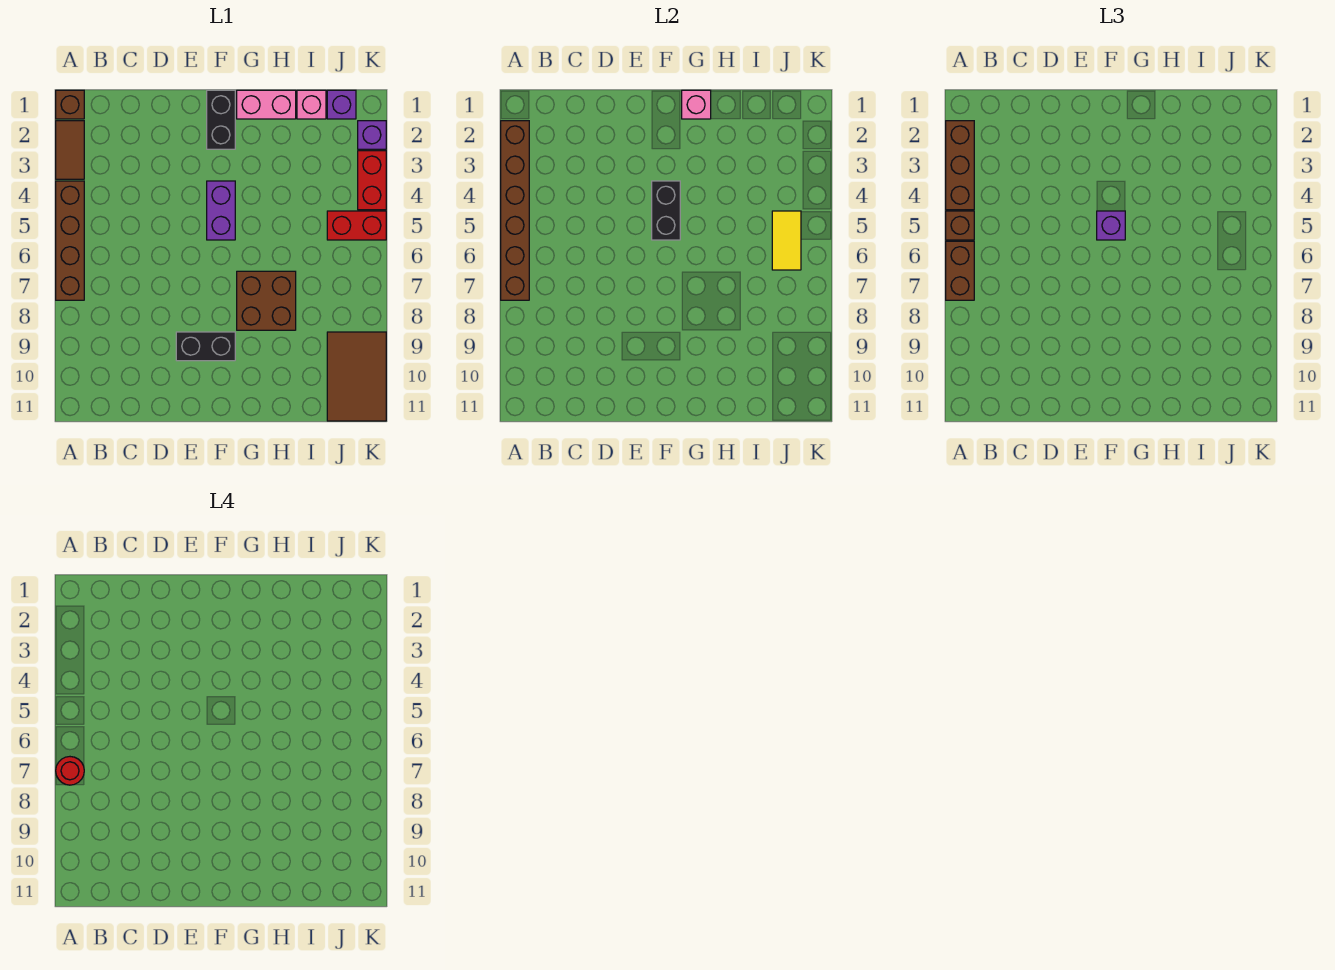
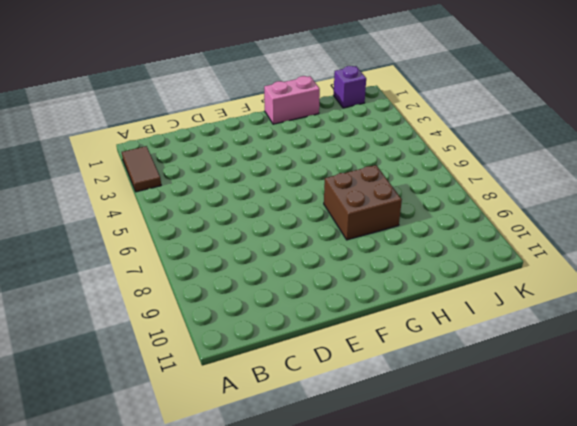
none -> brown brick A1 level 1
none -> brown brick A4:A7 level 1
none -> black brick E9:F9 level 1

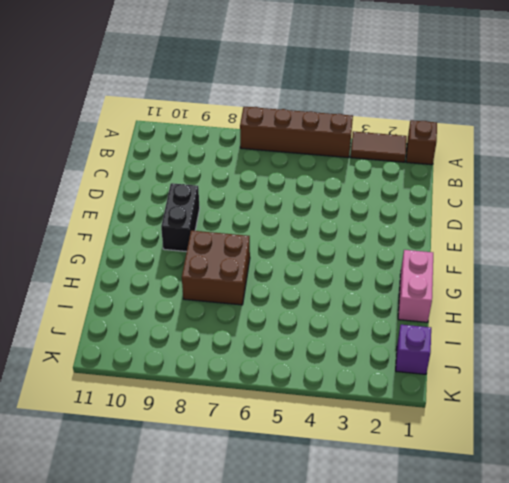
none -> black brick F1:F2 level 1
none -> purple brick F4:F5 level 1
none -> pink brick I1 level 1

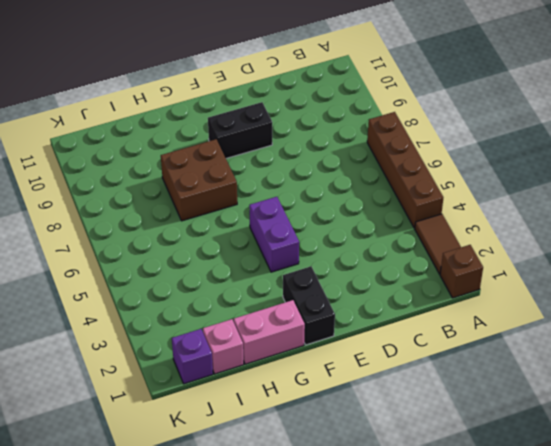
none -> red brick J5:K5 level 1
none -> brown tile J9:K11 level 1
none -> purple brick K2 level 1

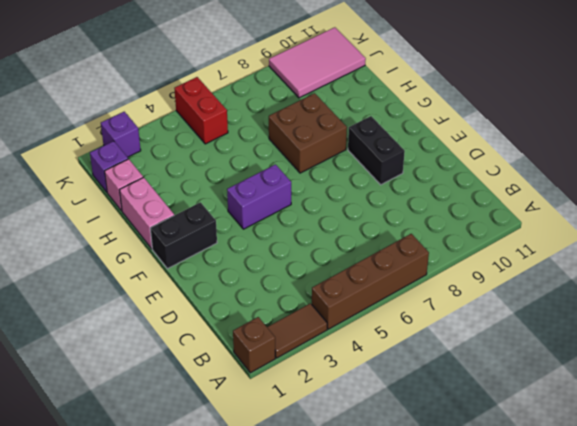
pink tile J9:K11 level 1 -> brown tile J9:K11 level 1
none -> red brick K3:K4 level 1
none -> brown brick A2:A7 level 2
none -> black brick F4:F5 level 2

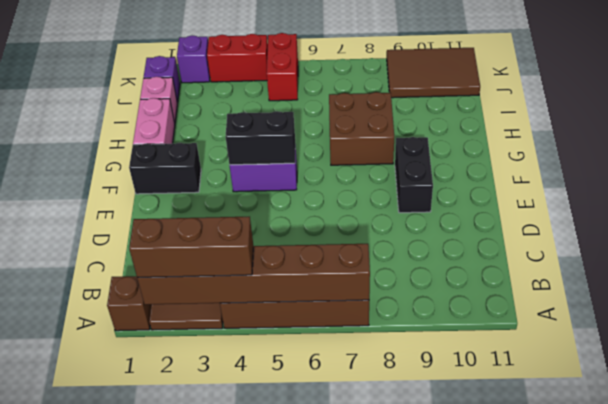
none -> pink brick G1 level 2
none -> yellow tile J5:J6 level 2
none -> brown brick A5 level 3

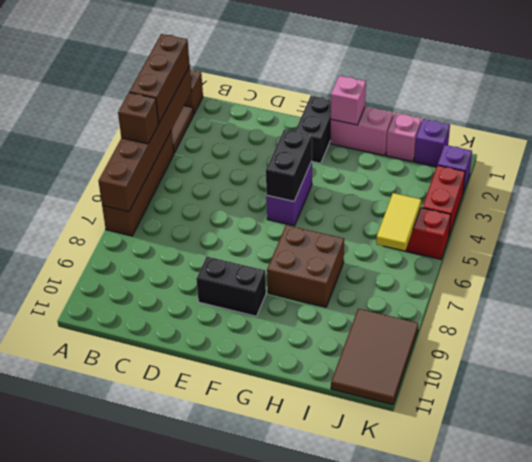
none -> brown brick A6:A7 level 3
none -> purple brick F5 level 3
none -> red round brick A7 level 4

